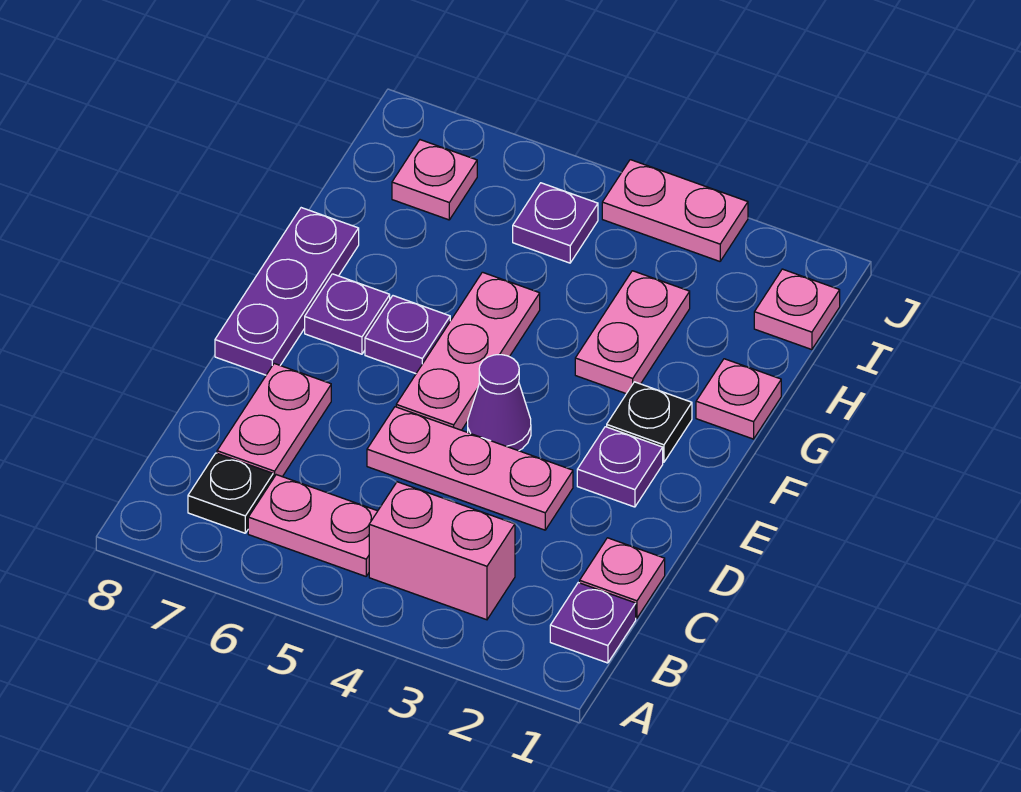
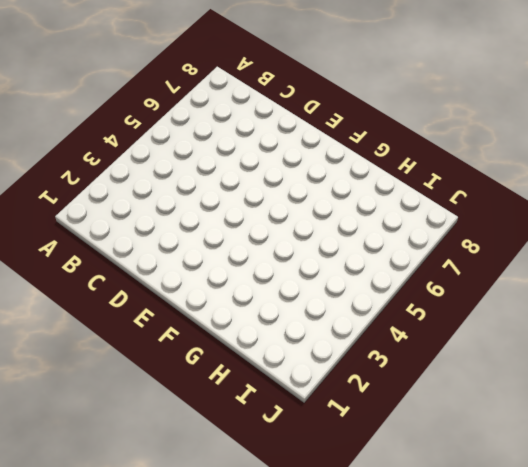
none -> purple plate B1 level 1
none -> pink brick B3:B4 level 1
none -> pink plate B5:B6 level 1

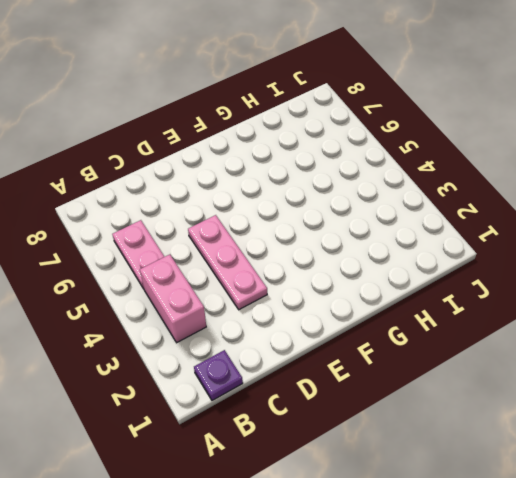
none -> black plate B7 level 1
none -> pink plate C1 level 1
none -> pink plate C7:D7 level 1

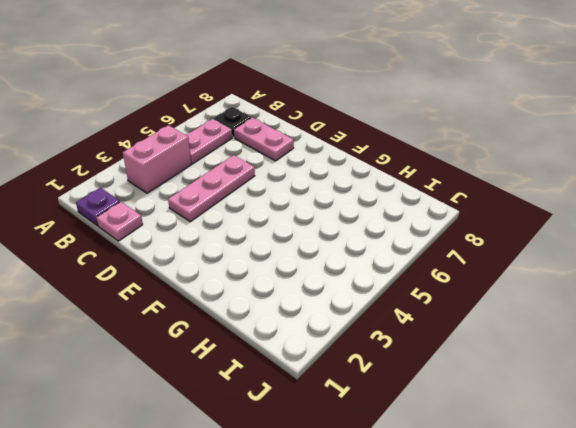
none -> purple plate E2 level 1
none -> purple cone E4 level 1
none -> pink plate E5:G5 level 1

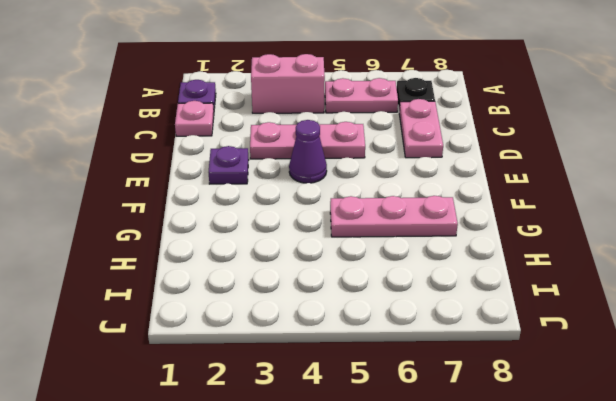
pink plate G5:G7 level 1 -> pink plate E5:G5 level 1
none -> purple plate E8:G8 level 1
none -> black plate F2 level 1
none -> purple plate F6 level 1

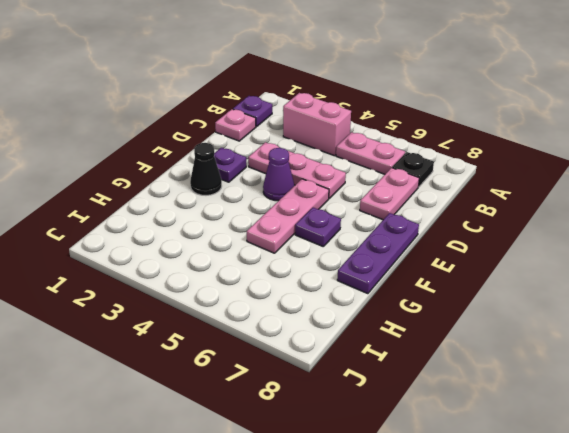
black cone F2 level 1 -> black plate F2 level 1
none -> purple plate F7 level 1
none -> pink plate G1 level 1
none -> pink plate G3:H3 level 1

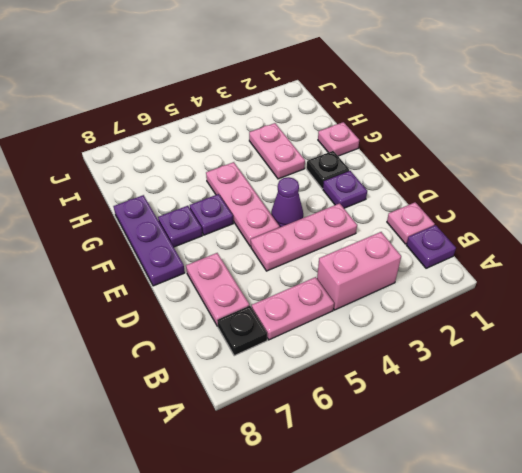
none -> pink plate I1 level 1
none -> purple plate I5 level 1
none -> pink plate I7 level 1

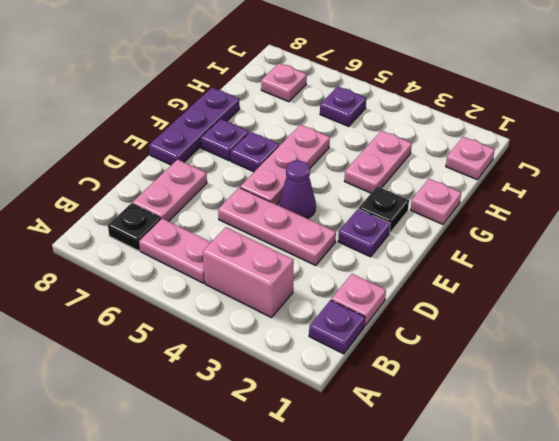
none -> pink plate J3:J4 level 1

